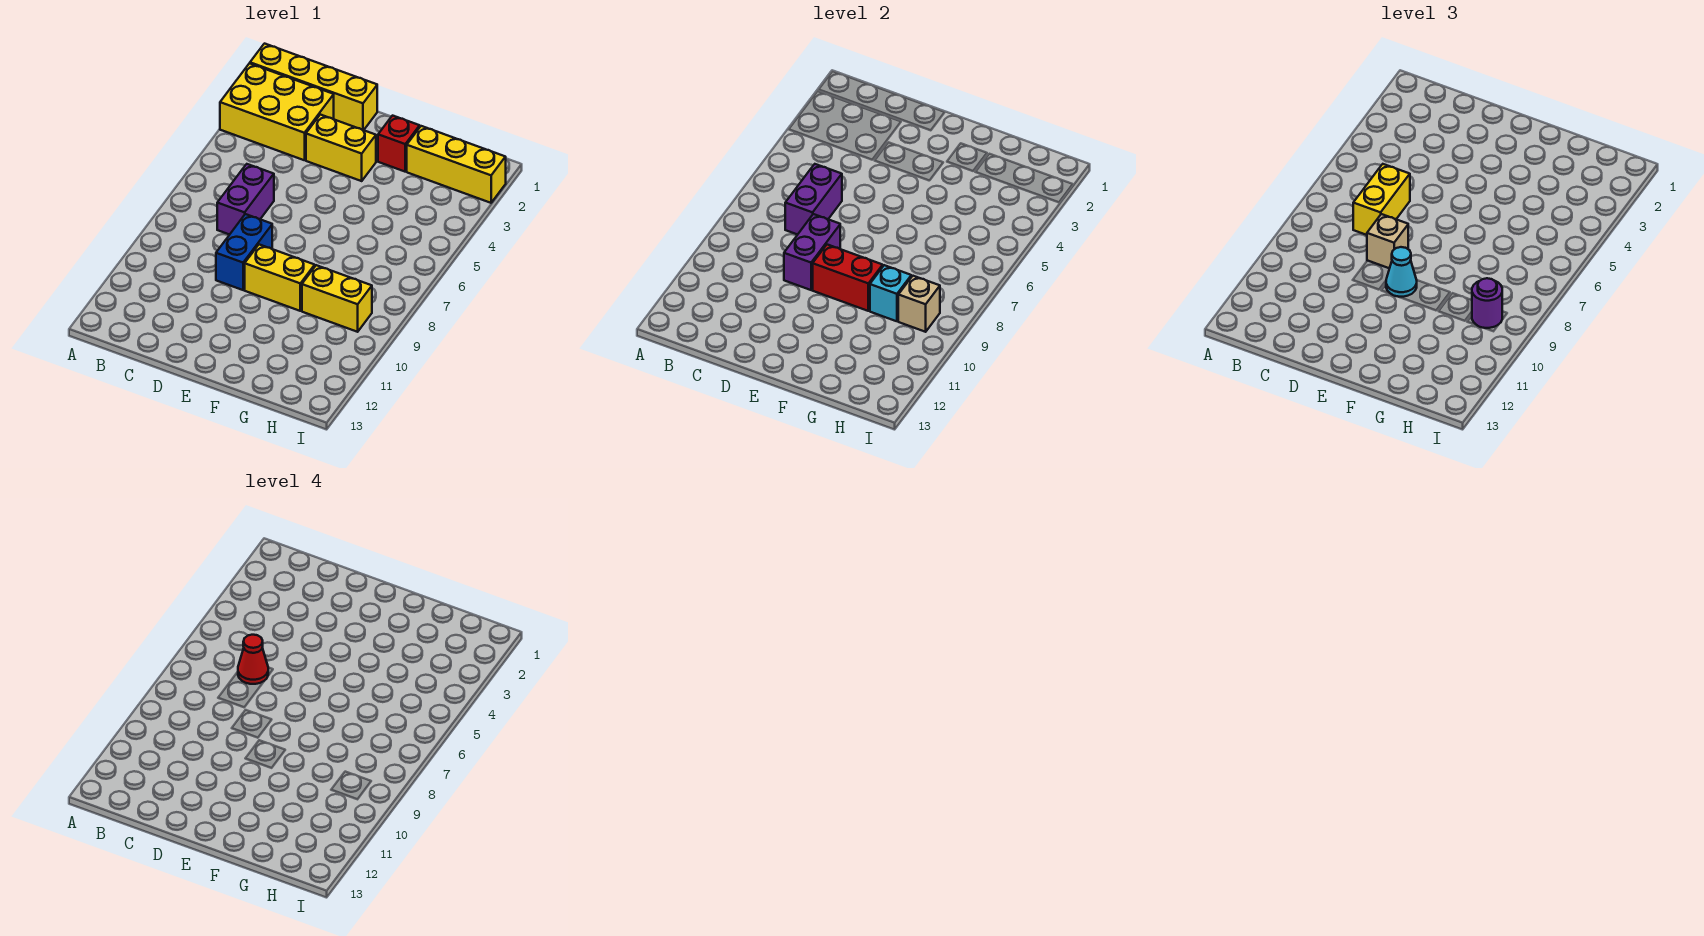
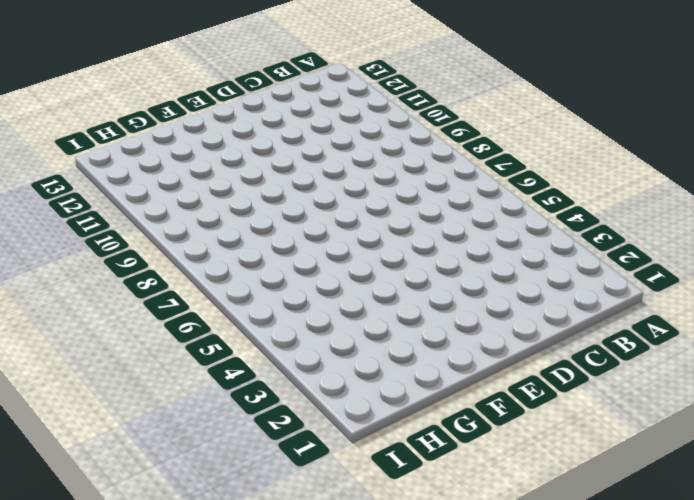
none -> yellow brick A1:D1 level 1
none -> yellow brick A2:C3 level 1
none -> purple brick C6:C7 level 1

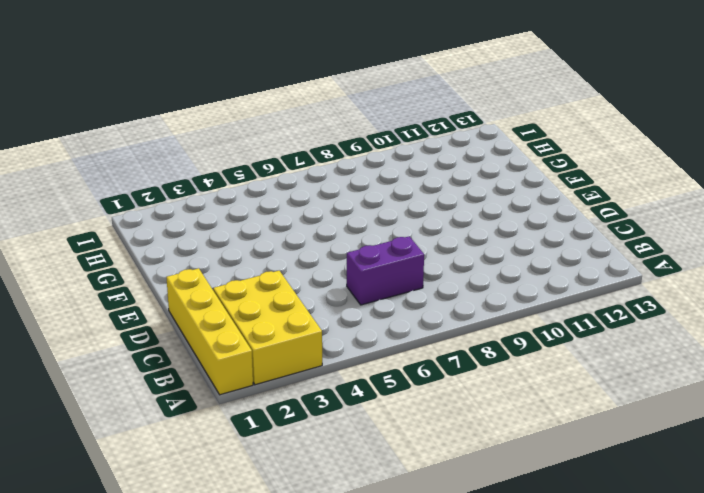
none -> yellow brick D3:E3 level 1
none -> blue brick D8:D9 level 1
none -> yellow brick E9:F9 level 1

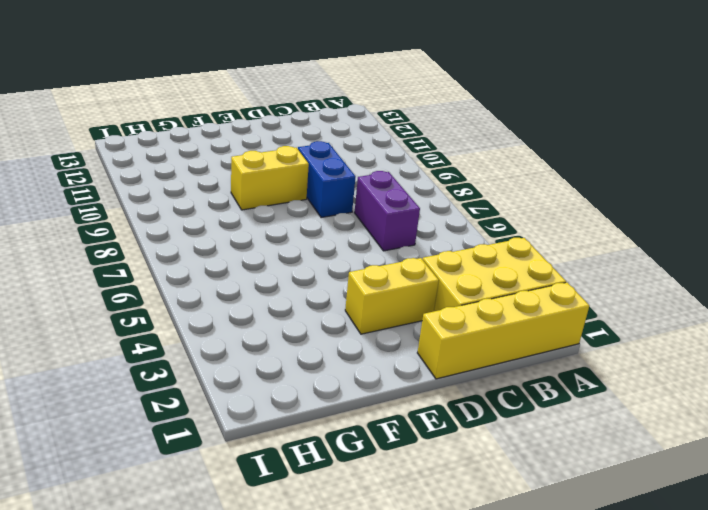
none -> red brick F2 level 1
none -> yellow brick G2:I2 level 1
none -> yellow brick G9:H9 level 1

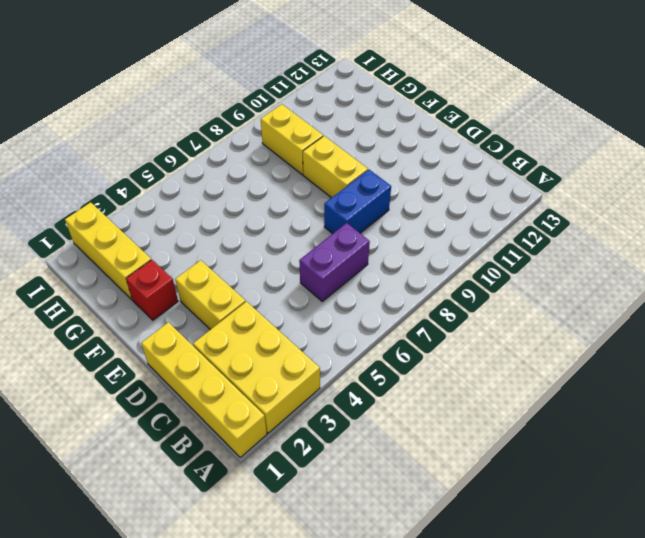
none -> purple brick C6:C7 level 2
none -> purple brick D8:D9 level 2
none -> red brick E9:F9 level 2

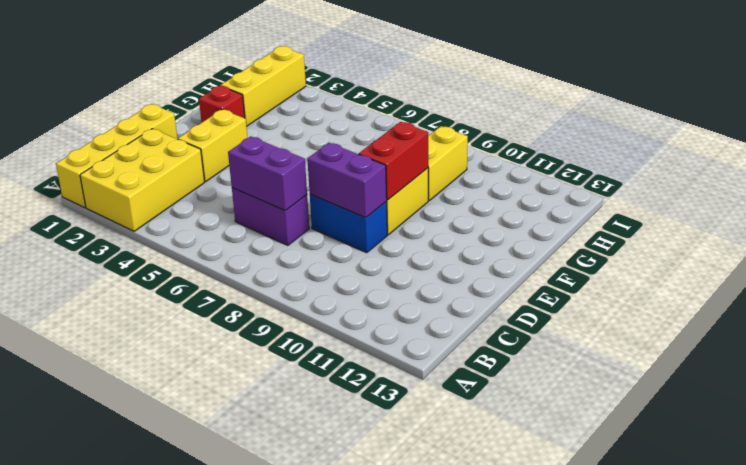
none -> cyan brick G9 level 2
none -> tan brick H9 level 2
none -> yellow brick C6:C7 level 3

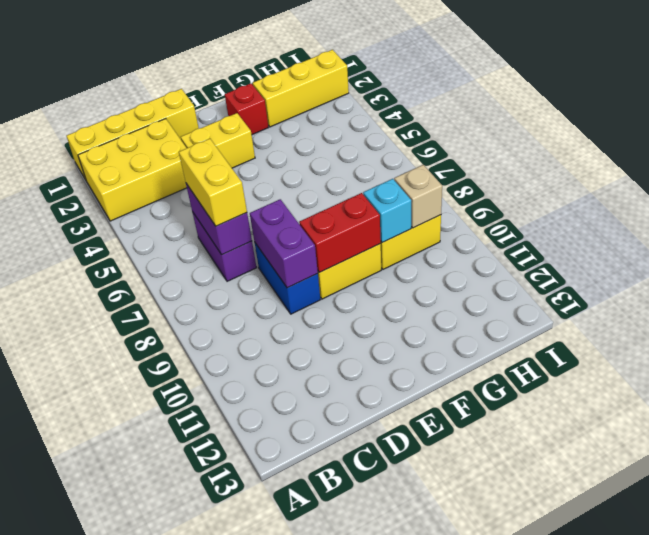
none -> tan brick D8 level 3
none -> cyan cone E9 level 3
none -> purple round brick H9 level 3

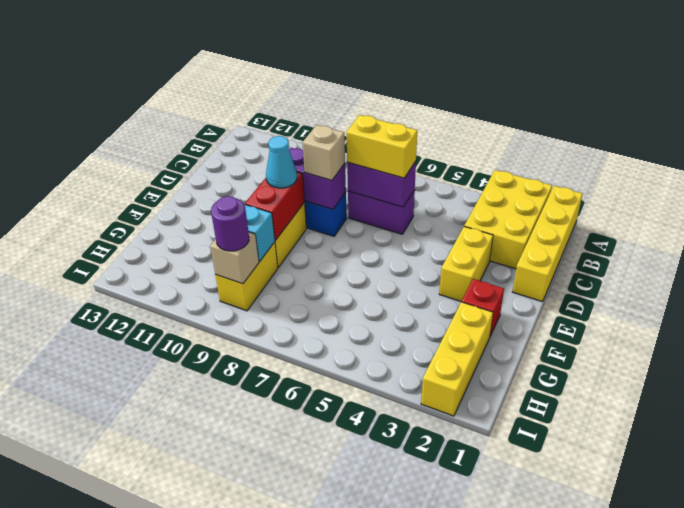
none -> red cone C6 level 4

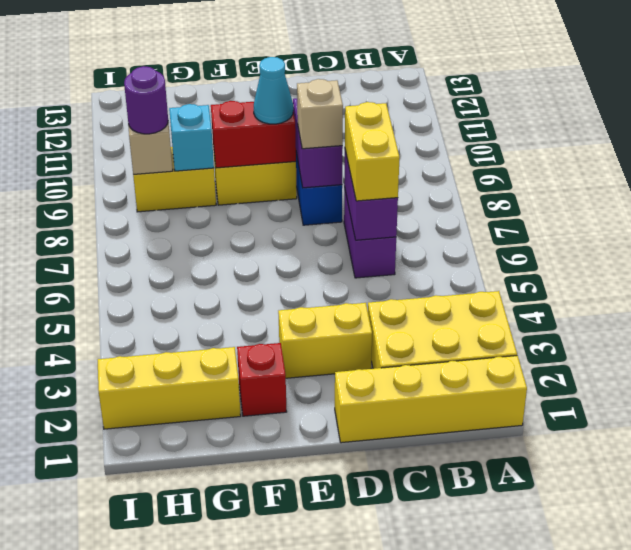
none -> red cone C6 level 4

